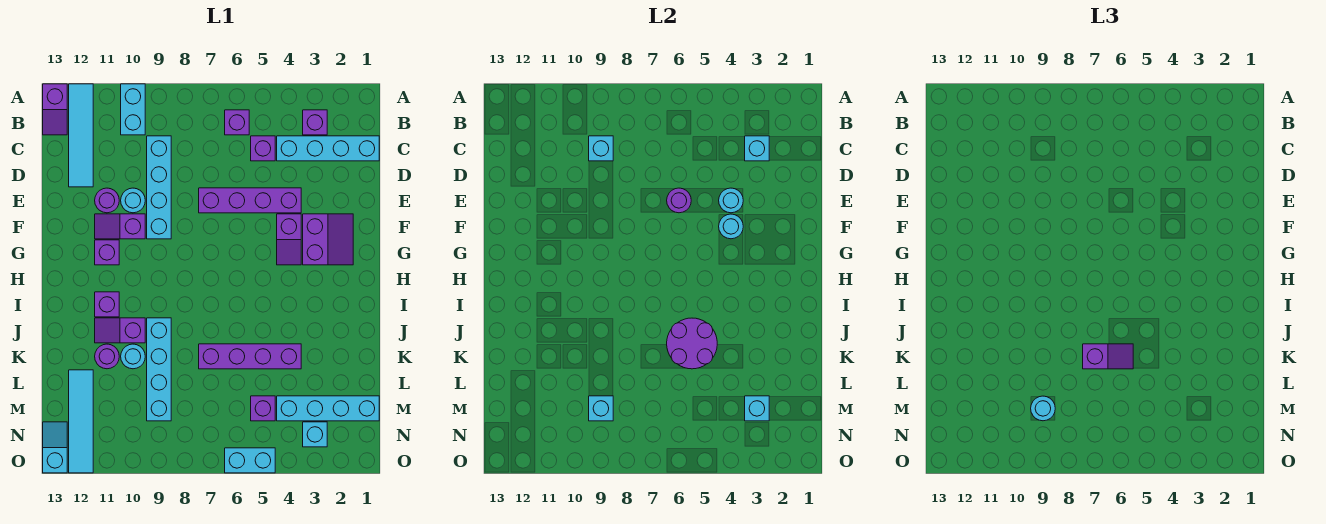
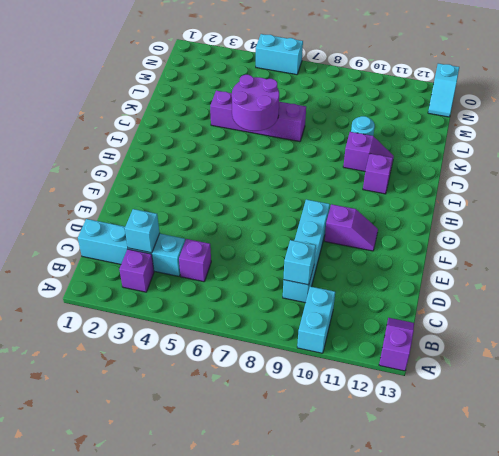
none -> cyan tile A12:D12 level 1
none -> purple brick B6 level 1
none -> purple brick E4:E7 level 1
none -> cyan round brick E10 level 1

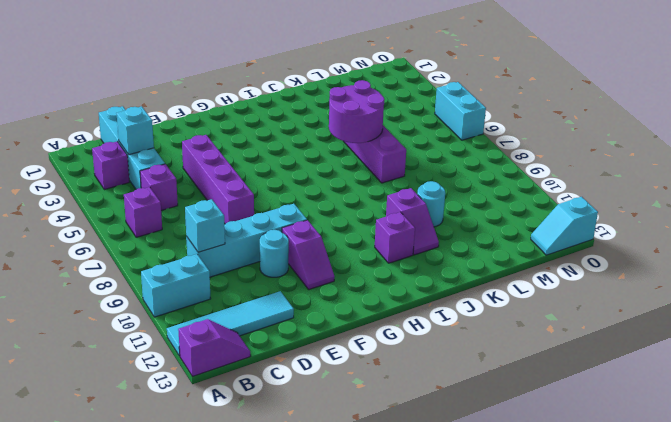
none -> purple round brick E11 level 1
none -> purple slope F2:G3 level 1 top 3
none -> purple slope F4:G4 level 1 top F
none -> purple brick G11 level 1

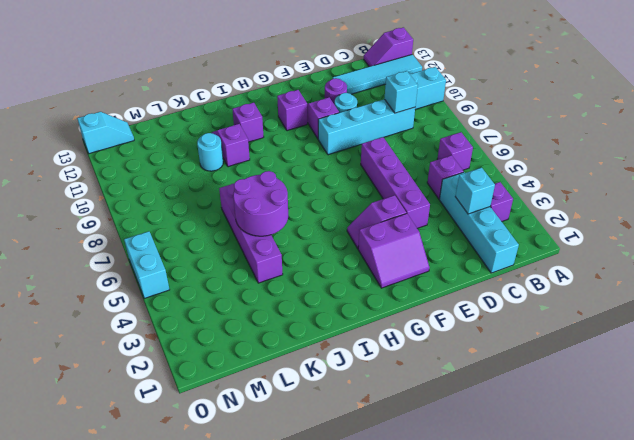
none -> cyan brick J9:M9 level 1
none -> purple round brick K11 level 1
none -> cyan tile L12:O12 level 1
none -> cyan brick M1:M4 level 1

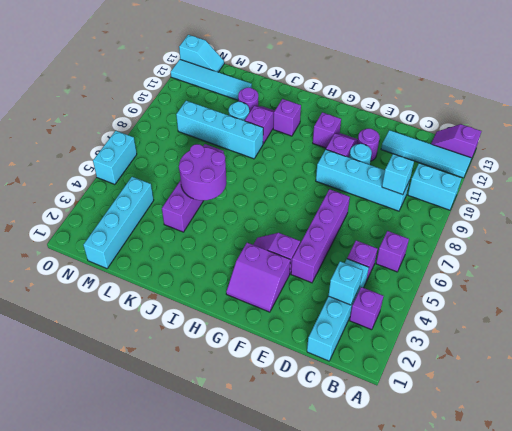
none -> purple brick M5 level 1
none -> cyan brick N3 level 1
none -> cyan round brick E4 level 2
none -> purple round brick E6 level 2

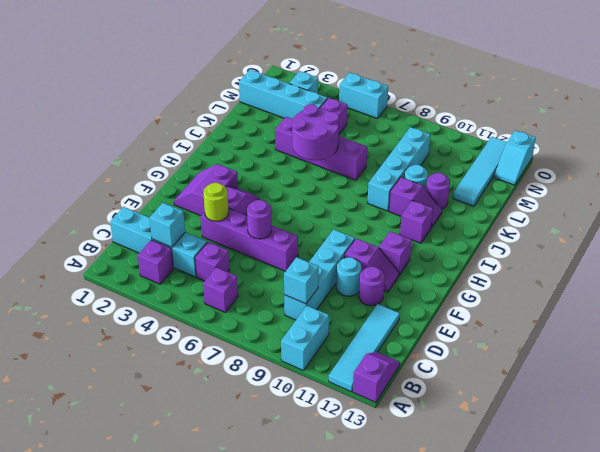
lime round brick E4 level 2 -> cyan round brick E4 level 2
none -> cyan round brick F4 level 2
none -> cyan brick M3 level 2
none -> cyan brick M9 level 2
none -> purple slope K6:K7 level 3 top 7

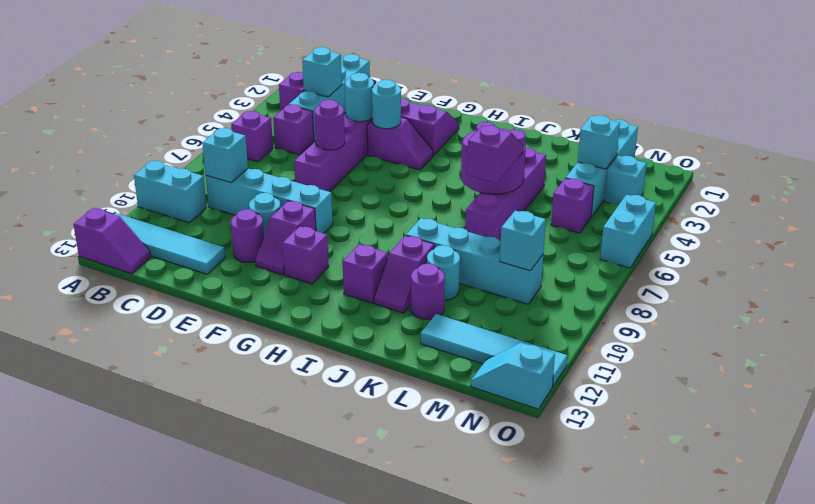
none -> cyan round brick M9 level 3

